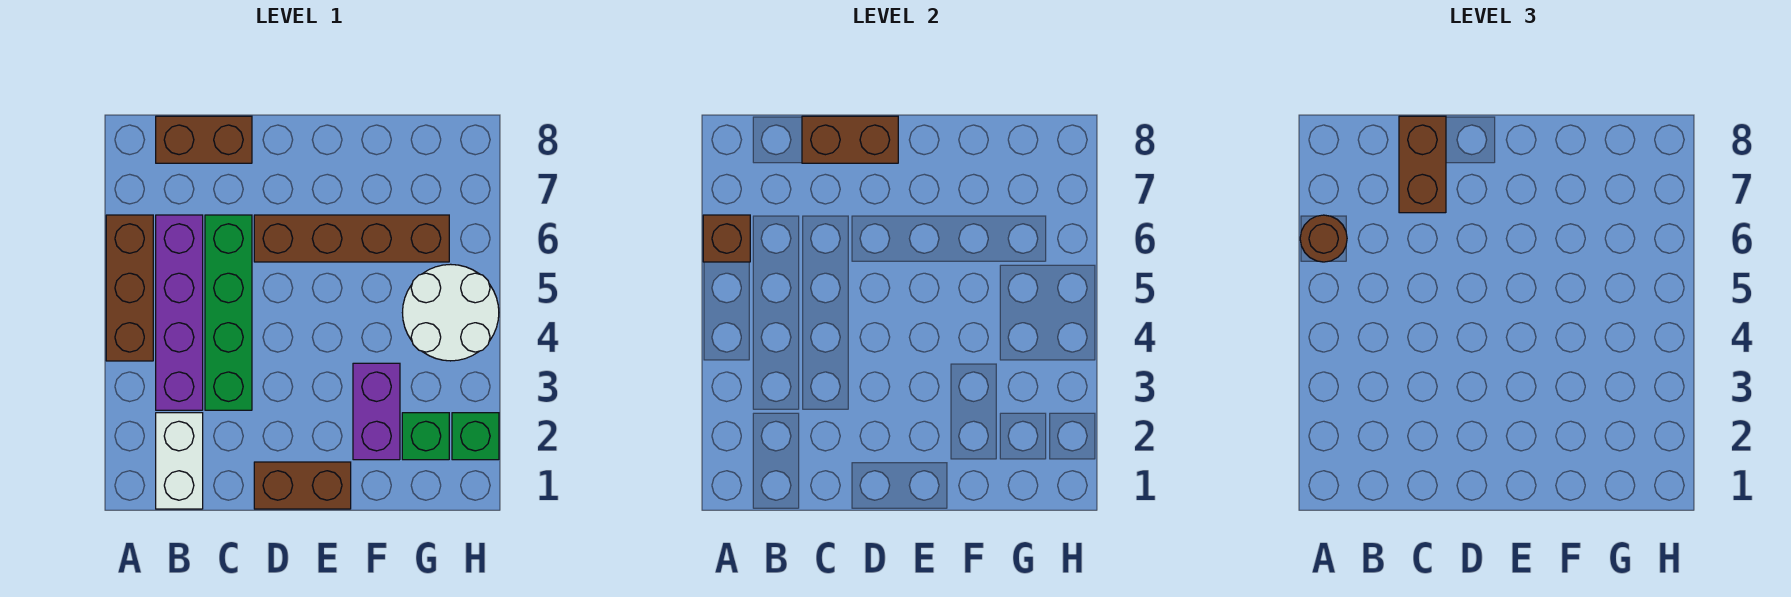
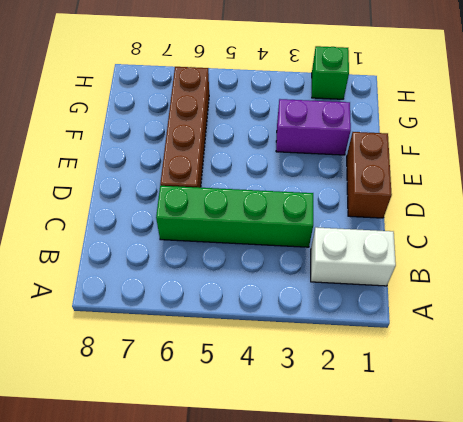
none -> brown brick A4:A6 level 1
none -> purple brick B3:B6 level 1
none -> brown brick B8:C8 level 1

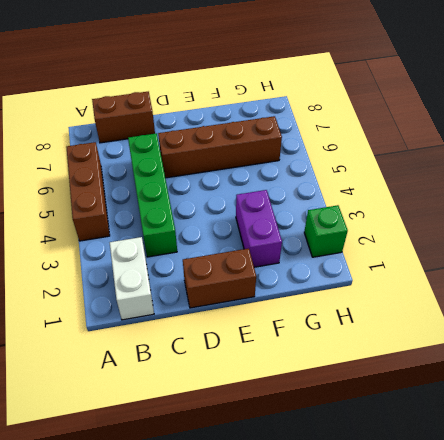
none -> purple brick B3:B6 level 1
none -> green brick G2 level 1
none -> white round brick G4:H5 level 1

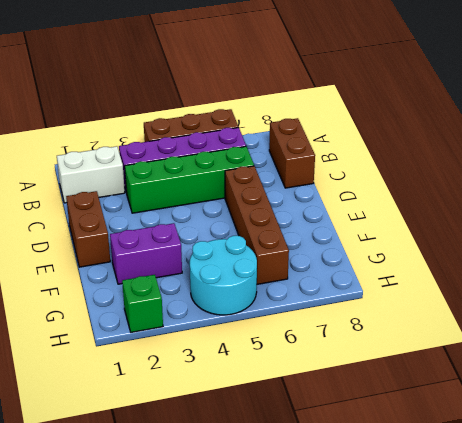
cyan round brick G4:H5 level 1 -> white round brick G4:H5 level 1
none -> green brick G2 level 1
none -> brown brick A6 level 2
none -> brown brick C8:D8 level 2

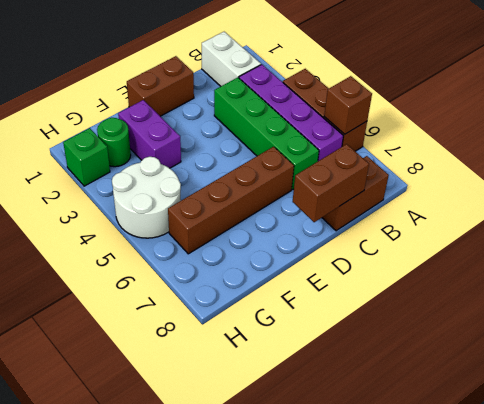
green round brick G2 level 1 -> green brick G2 level 1
none -> brown round brick A6 level 3
none -> brown brick C7:C8 level 3

